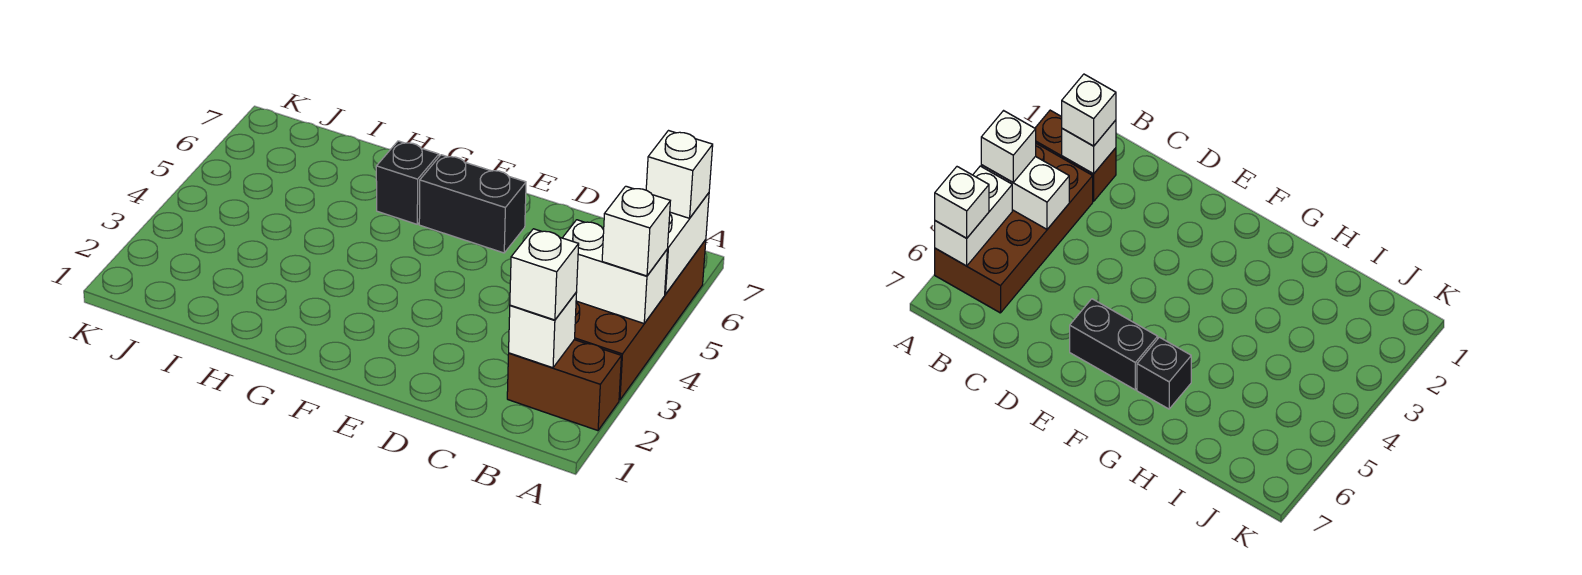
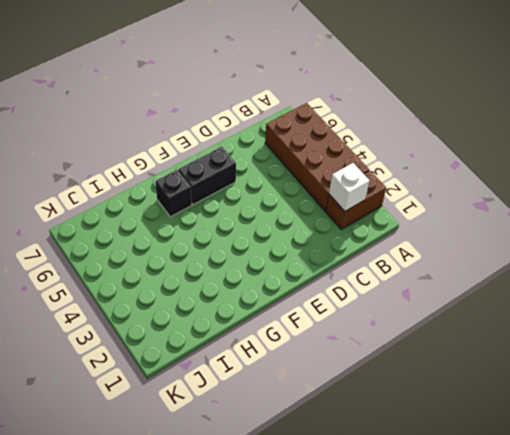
none -> white brick A4:B4 level 2
none -> white brick A5:A6 level 2

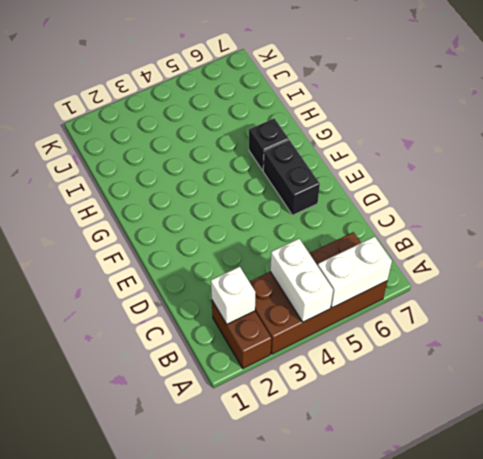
none -> white brick A4 level 3
none -> white brick A6 level 3

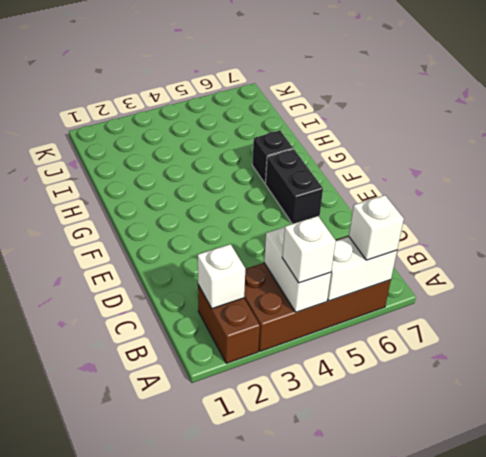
none -> white brick B2 level 3

